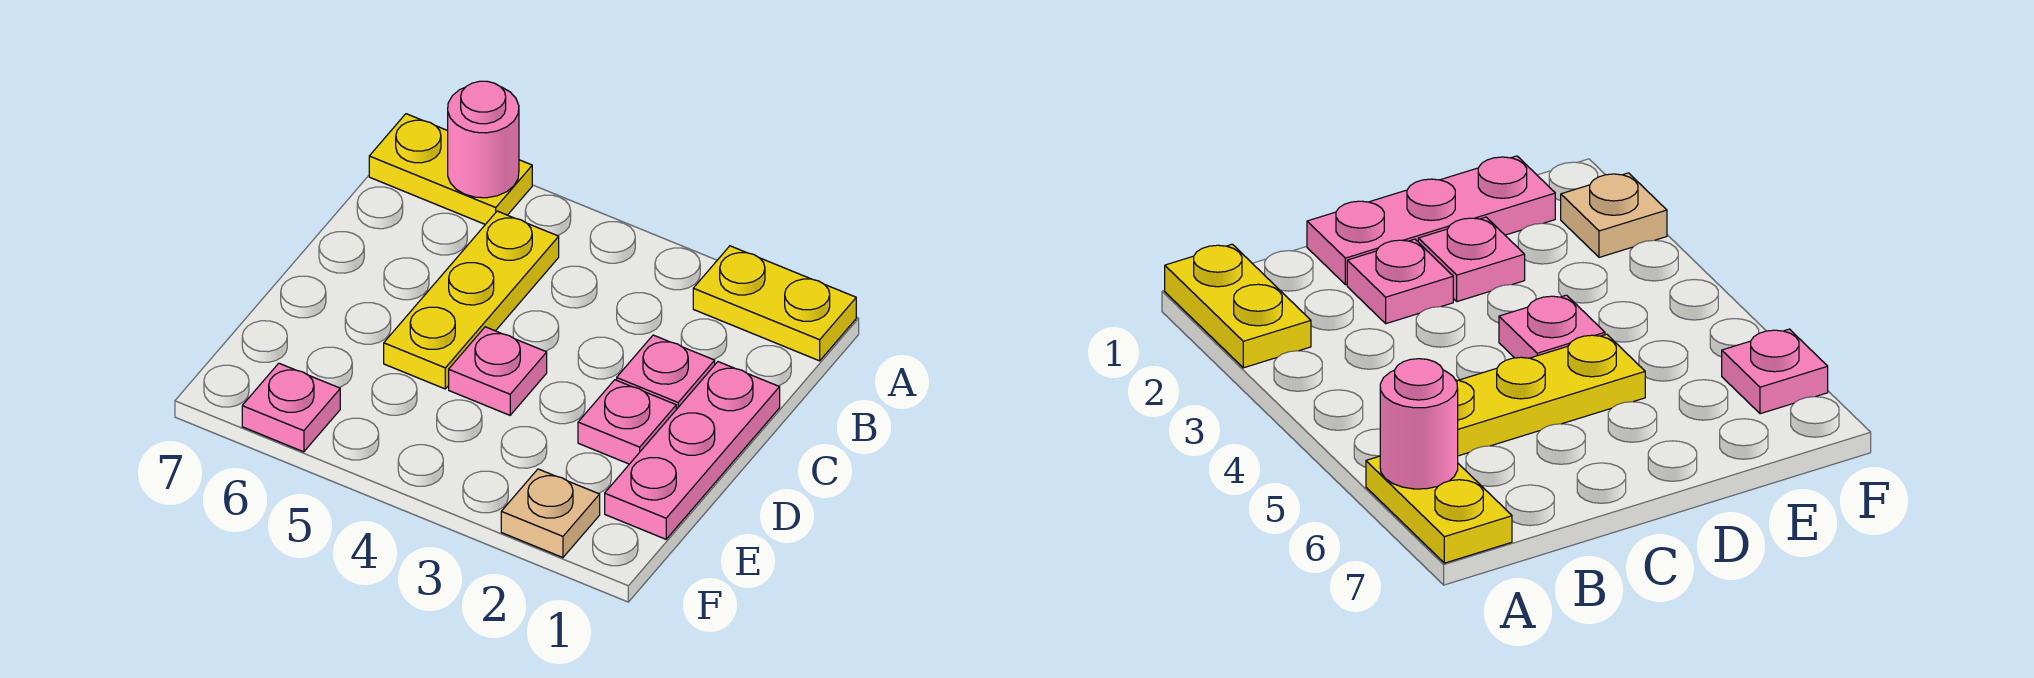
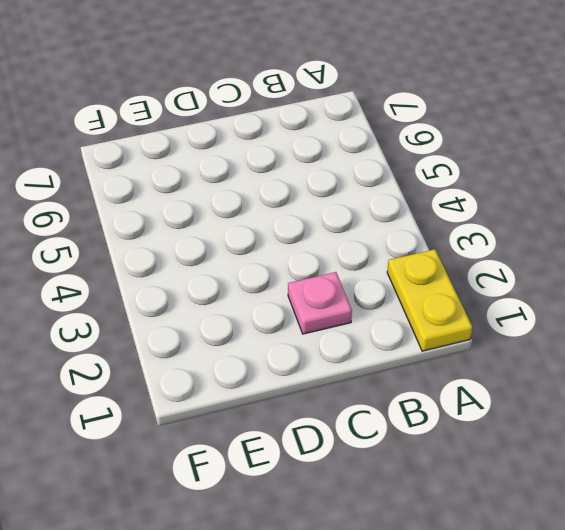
none -> yellow plate A6:A7 level 1
none -> yellow plate B5:D5 level 1

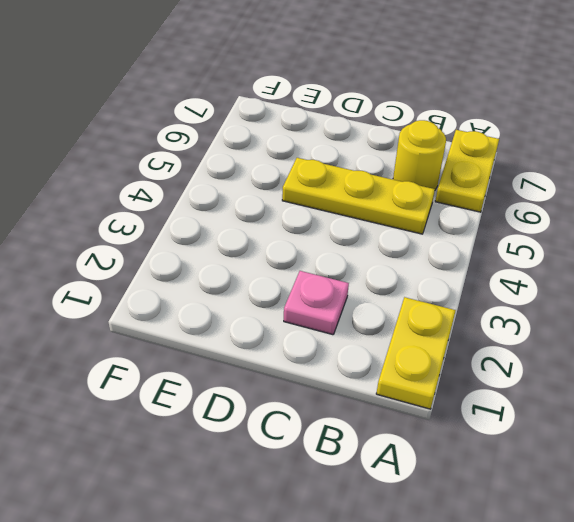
yellow round brick B6 level 1 -> none
none -> pink plate C1:E1 level 1
none -> pink plate D2 level 1

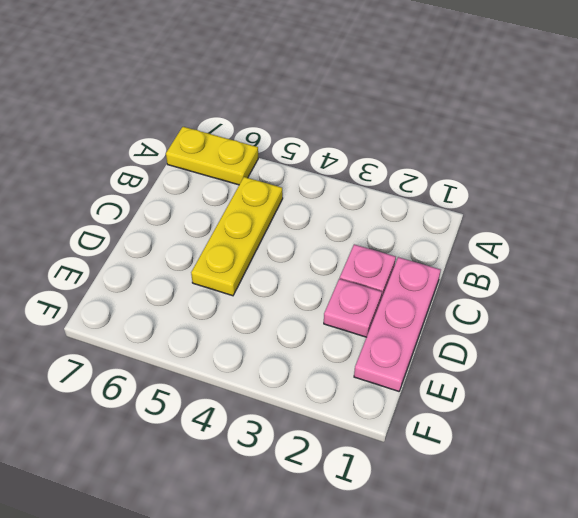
none -> yellow plate A1:A2 level 1
none -> pink plate D4 level 1

